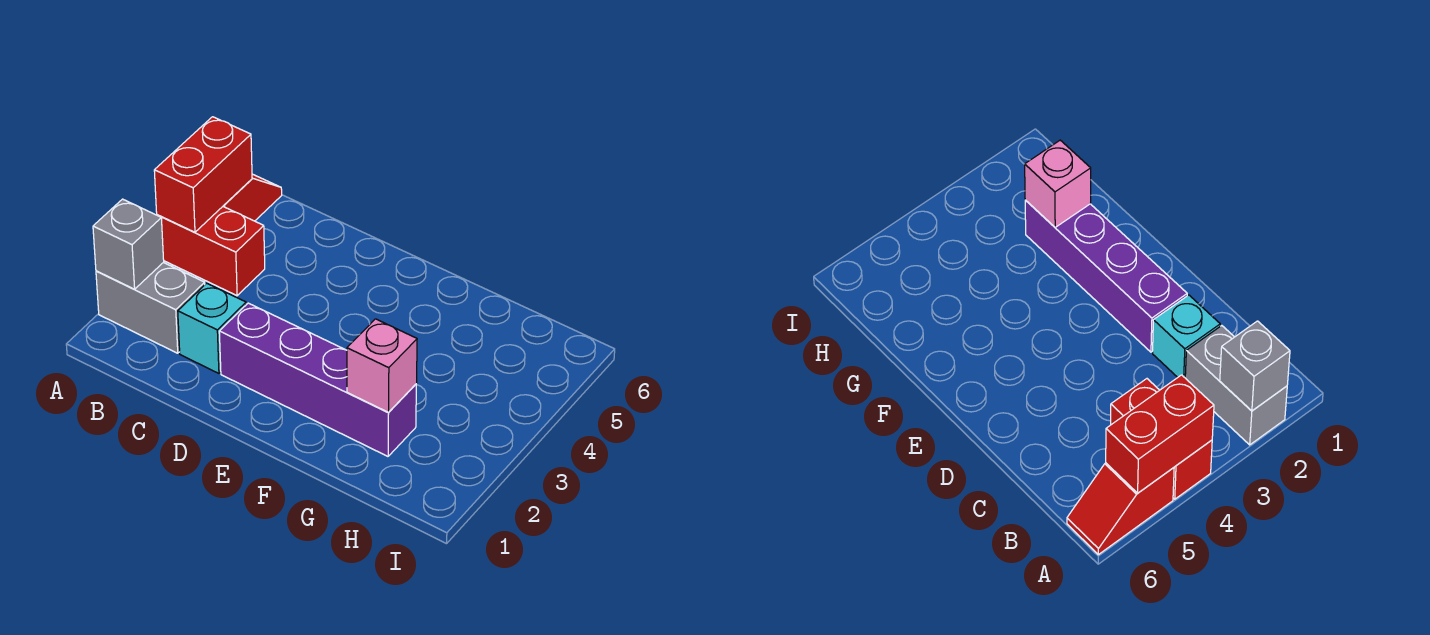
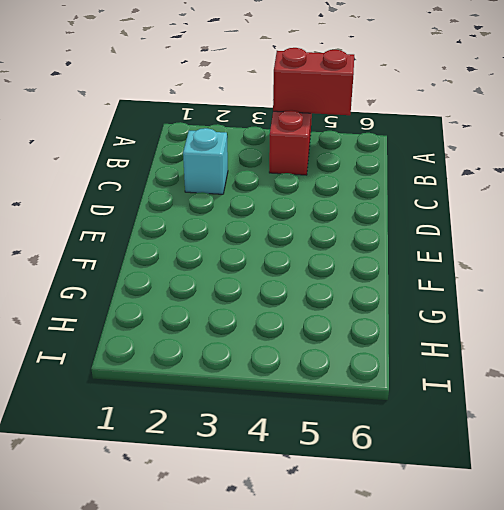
none -> grey brick A2:B2 level 1
none -> red slope A5:A6 level 1 top 5

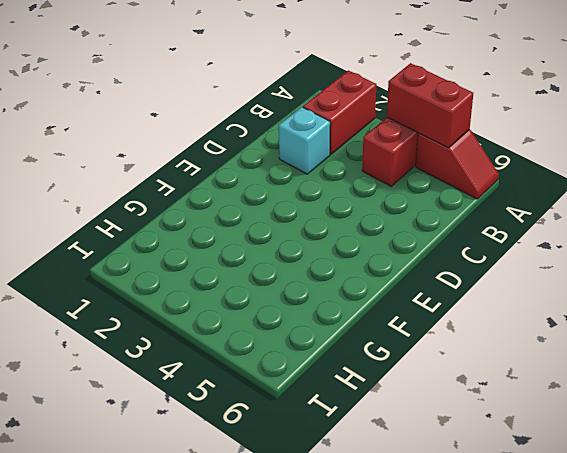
red brick A2:B2 level 1 -> grey brick A2:B2 level 1
none -> purple brick D2:G2 level 1
none -> grey brick A2 level 2

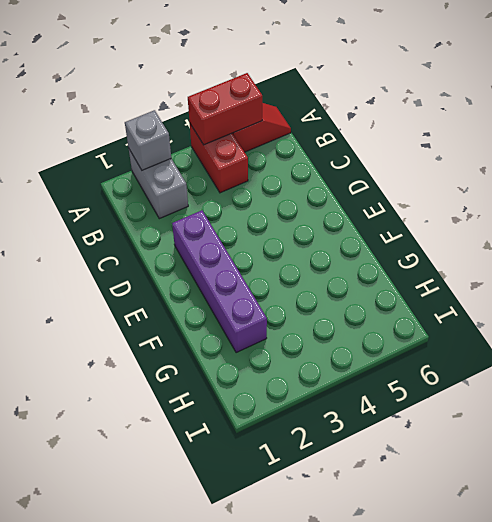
none -> cyan brick C2 level 1
none -> pink brick G2 level 2

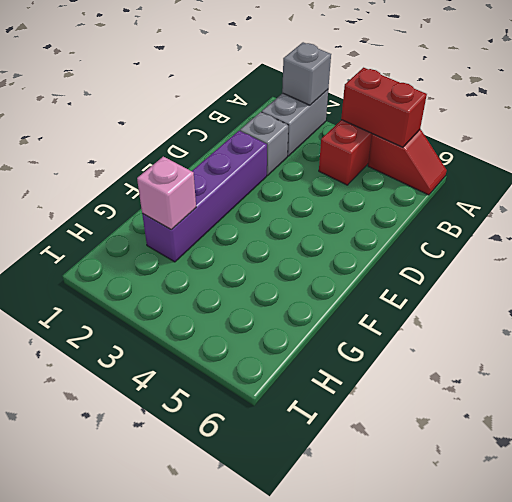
grey brick C2 level 1 -> cyan brick C2 level 1

